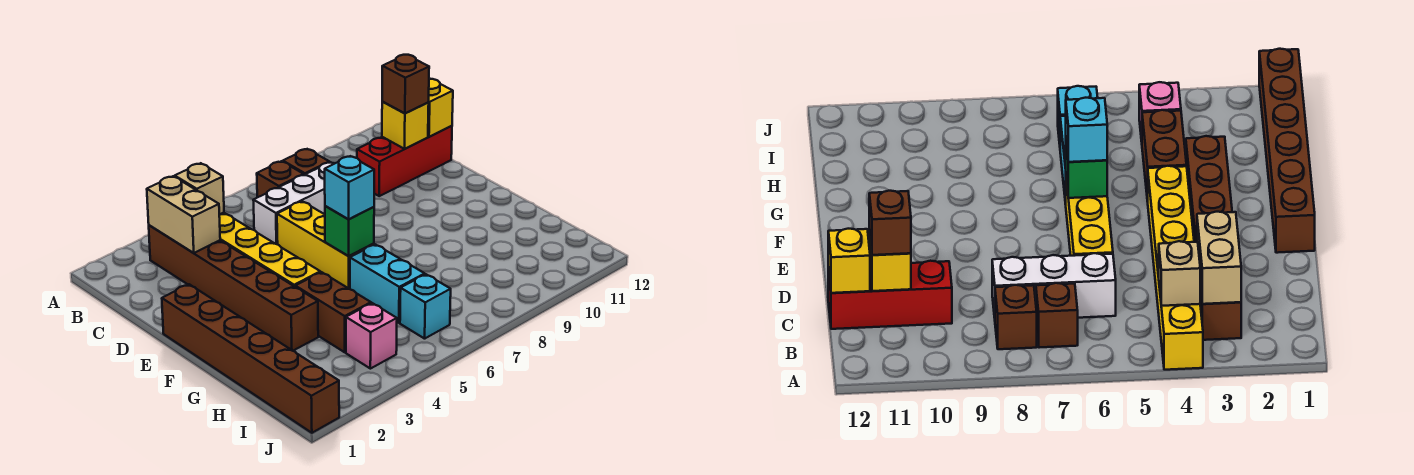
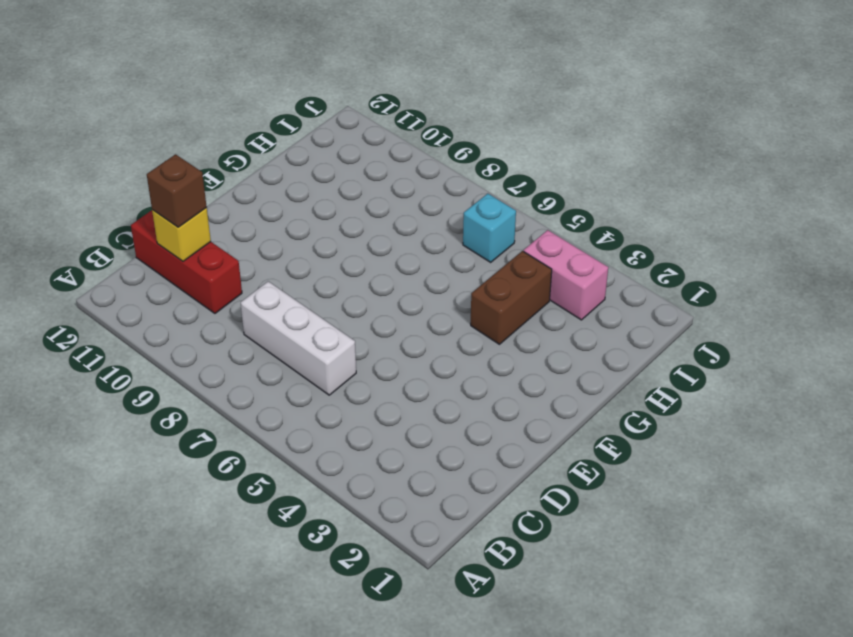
pink brick I3:I4 level 1 -> pink brick I4 level 1
none -> yellow brick A4:F4 level 1
none -> brown brick B3:G3 level 1
none -> brown brick B7 level 1

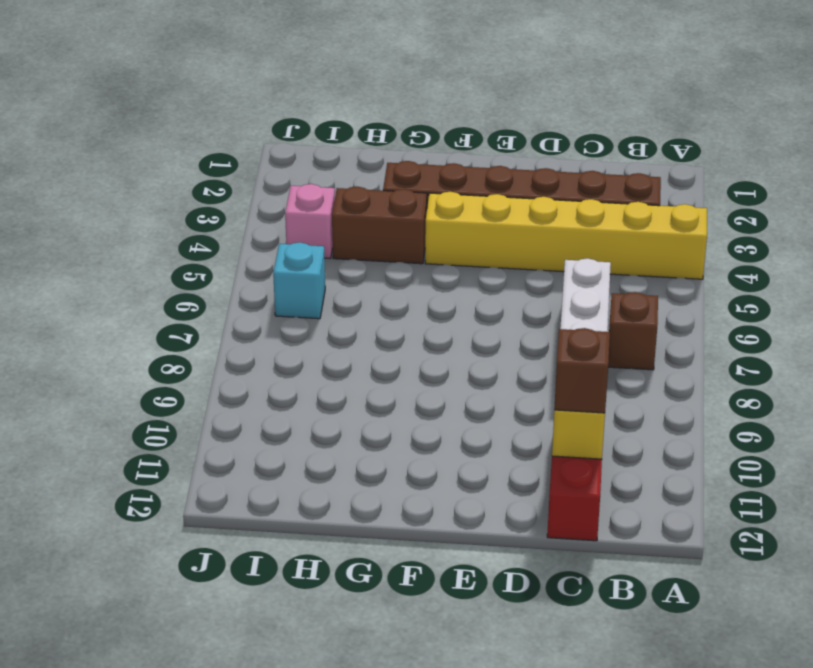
none -> brown brick B8 level 1
none -> yellow brick D6:F6 level 1
none -> brown brick E1:J1 level 1

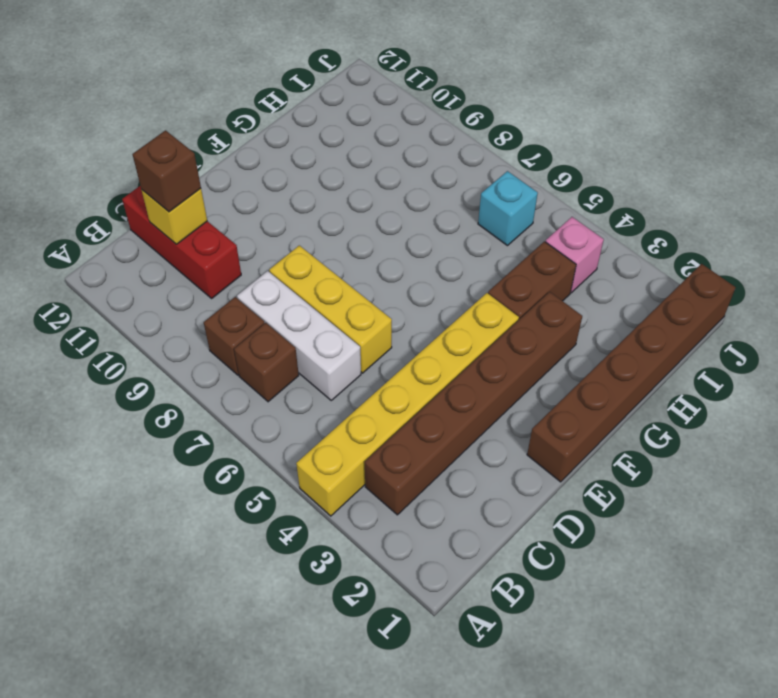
yellow brick D6:D8 level 1 -> yellow brick D6:F6 level 1
none -> cyan brick G6:H6 level 1
none -> tan brick B3:C3 level 2
none -> tan brick B4 level 2

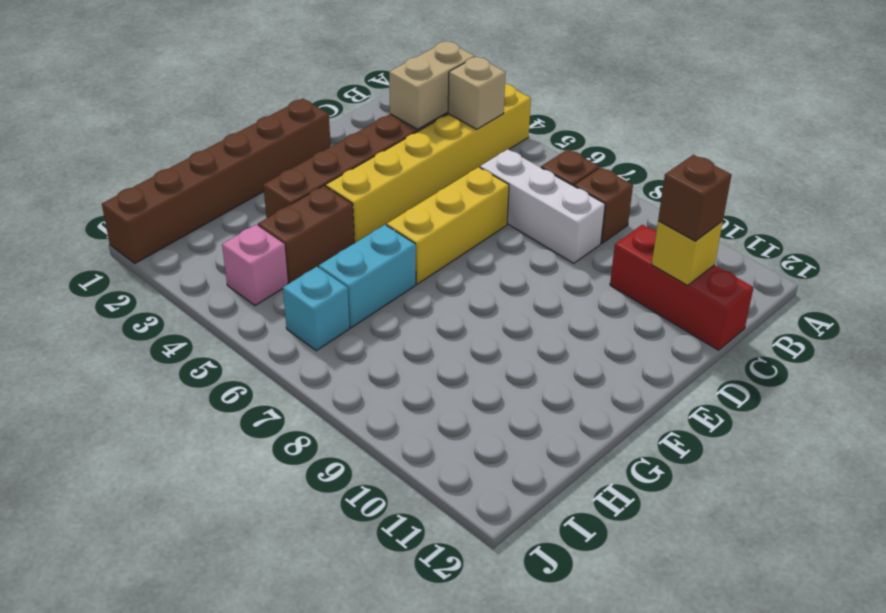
none -> yellow brick C12 level 2
none -> green brick F6 level 2
none -> cyan brick F6 level 3

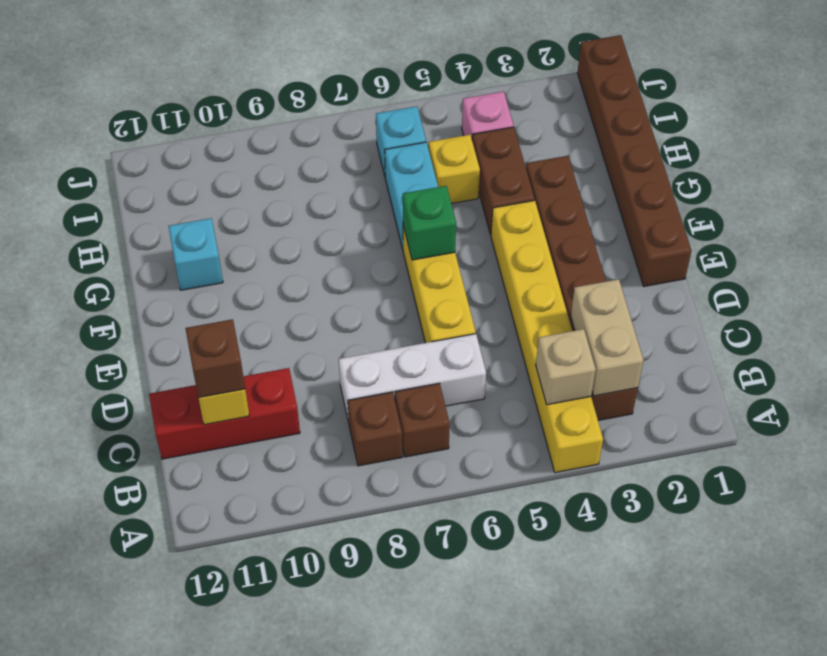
cyan brick G11 level 1 -> cyan brick F6 level 3
yellow brick H5 level 1 -> yellow brick C12 level 2

